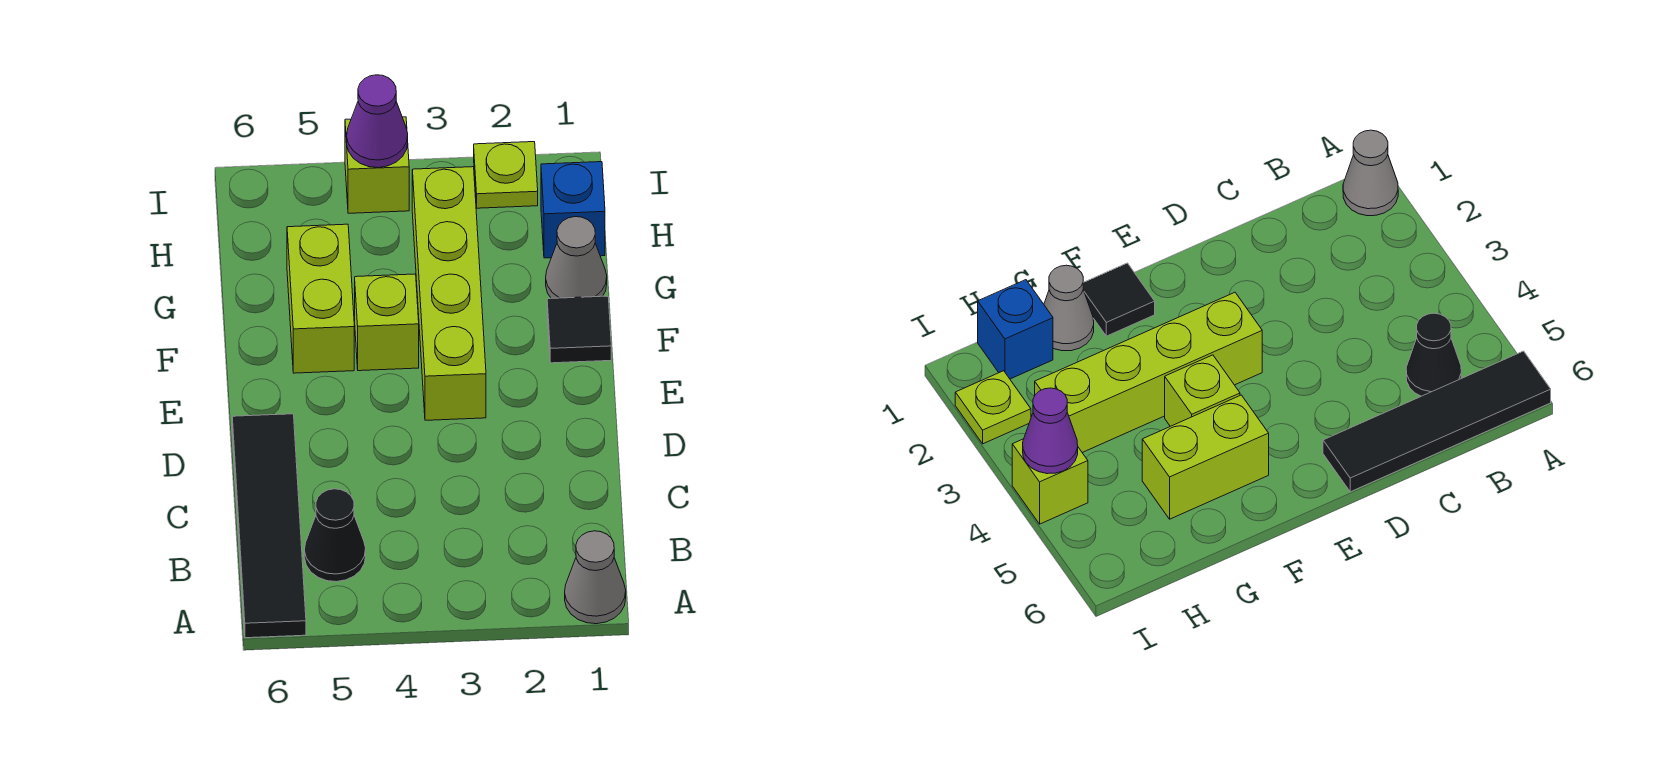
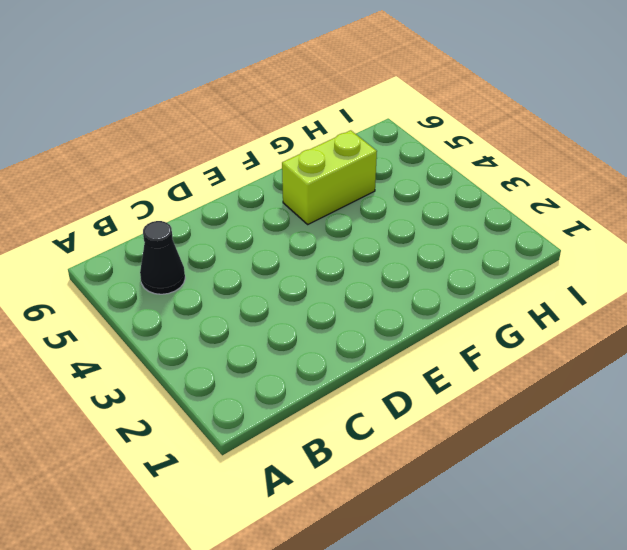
none -> grey cone A1 level 1
none -> black tile A6:D6 level 1
none -> lime brick E3:H3 level 1

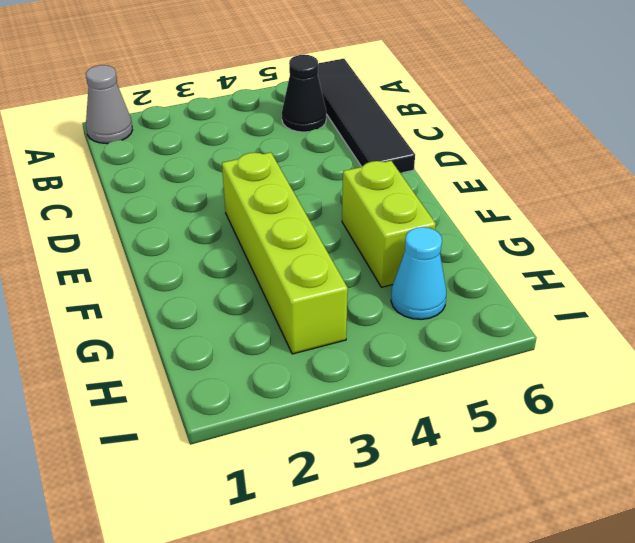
cyan cone H5 level 1 -> none
none -> black tile F1 level 1
none -> lime brick F4 level 1
none -> grey cone G1 level 1

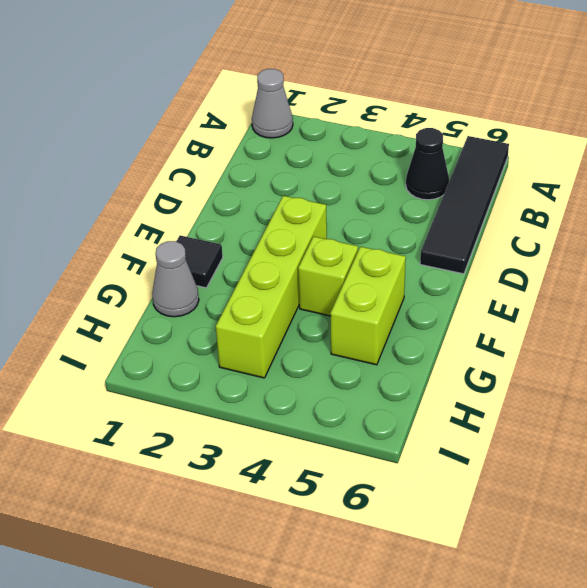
none -> blue brick H1 level 1
none -> lime plate I2 level 1
none -> lime brick I4 level 1

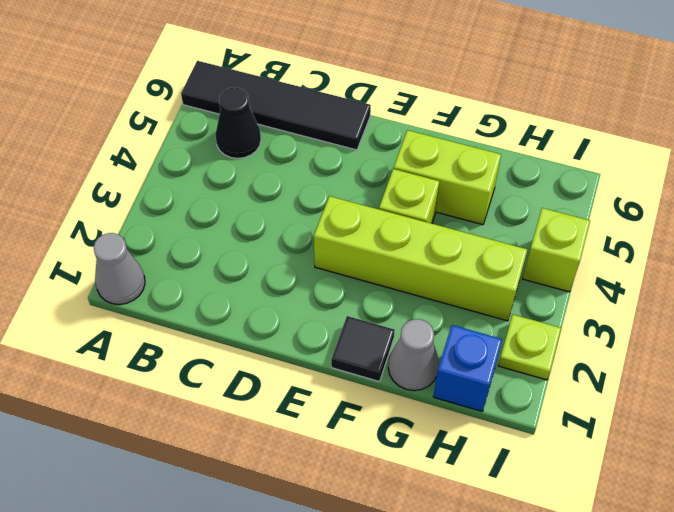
none -> purple cone I4 level 2

